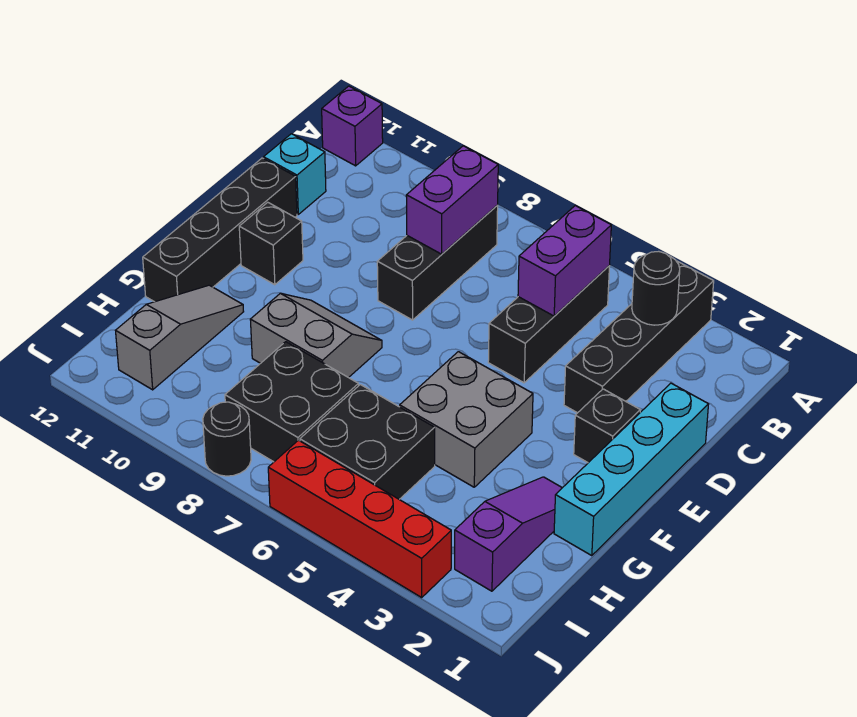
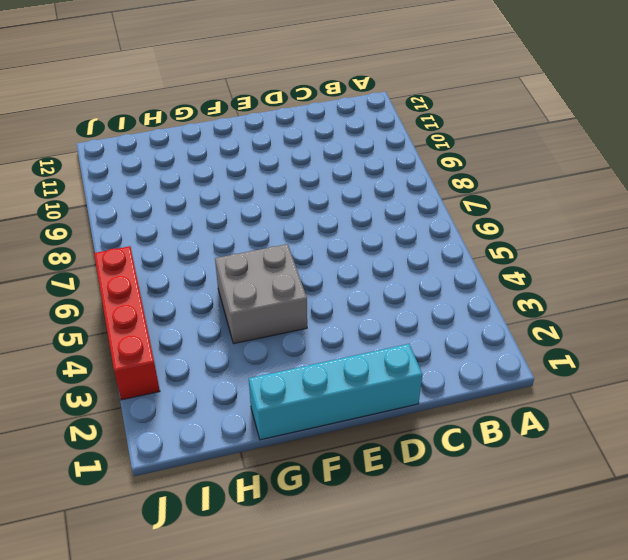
none -> black brick A3:D3 level 1
none -> purple brick A12 level 1
none -> black brick B5:D5 level 1

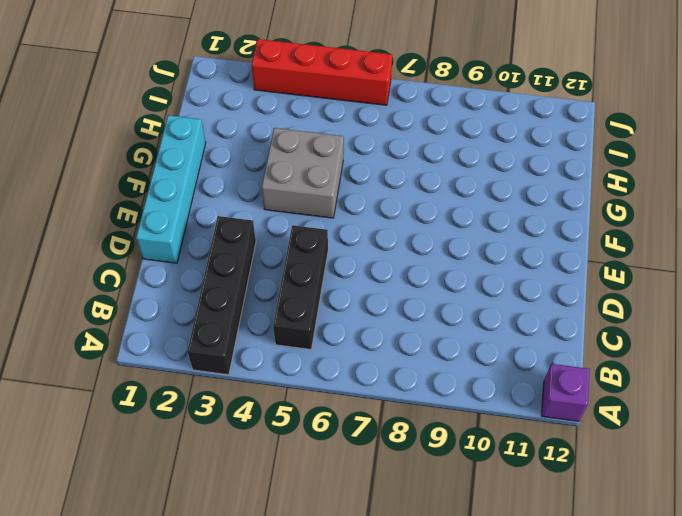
none -> black brick B8:D8 level 1
none -> cyan brick C12 level 1
none -> black brick D12:G12 level 1

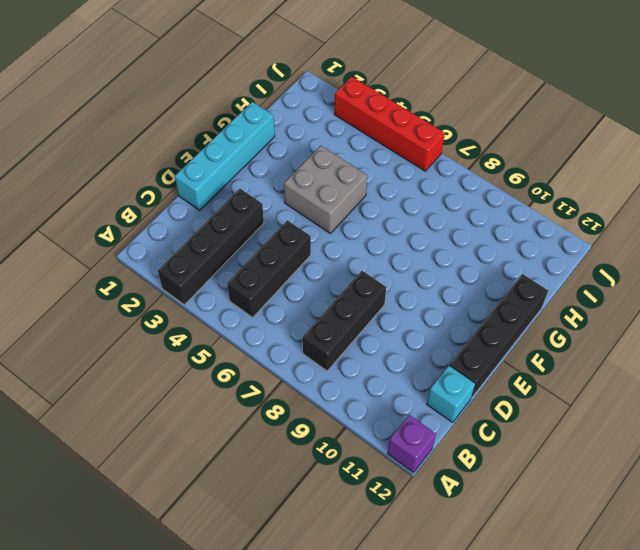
none -> black brick E2 level 1
none -> black brick E11 level 1
none -> grey slope F8:G9 level 1 top G

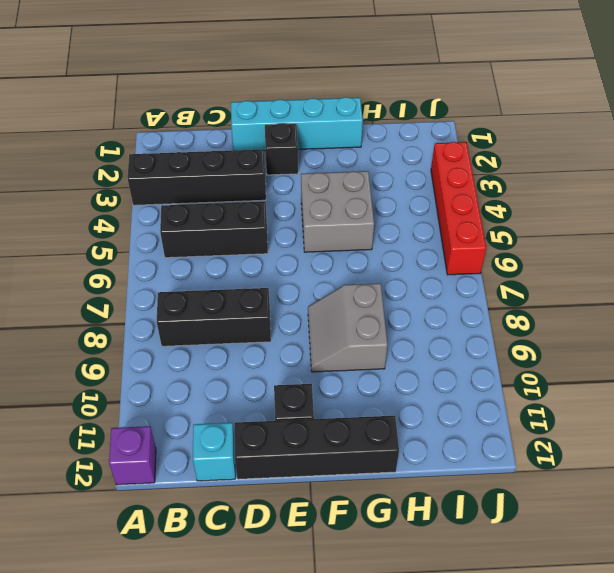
none -> purple slope G2:I2 level 1 top I
none -> grey slope G11:I11 level 1 top I
none -> black brick H5:I6 level 1

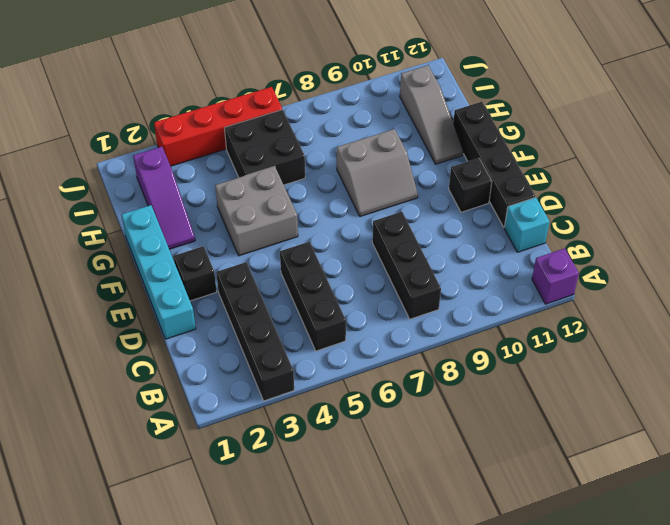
none -> black brick H7:I8 level 1
none -> black round brick J8 level 1
none -> black round brick B3 level 2

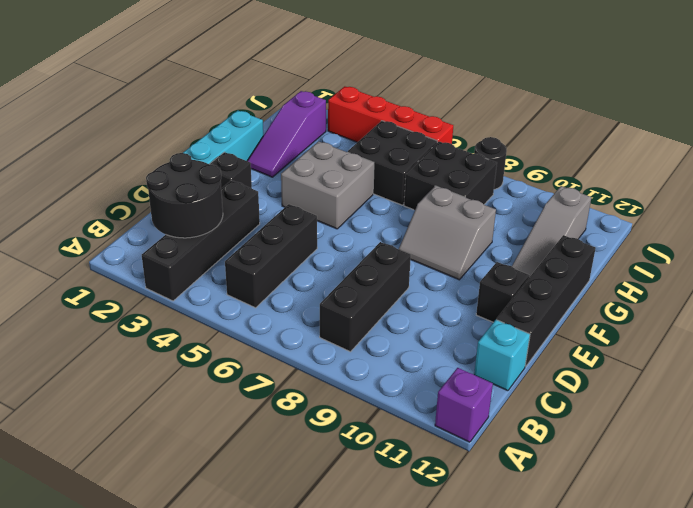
black round brick B2:C3 level 2 -> black round brick B3 level 2
none -> purple brick B5:C5 level 2
none -> purple brick B8:C8 level 2

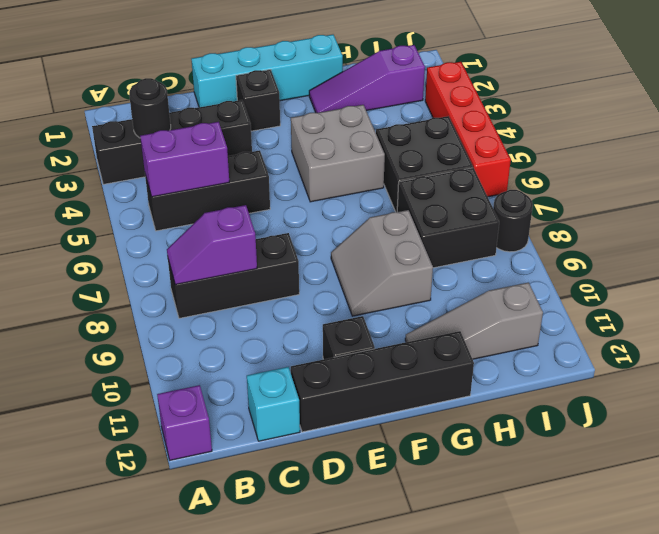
purple slope B8:C8 level 2 top C -> purple brick B8:C8 level 2

